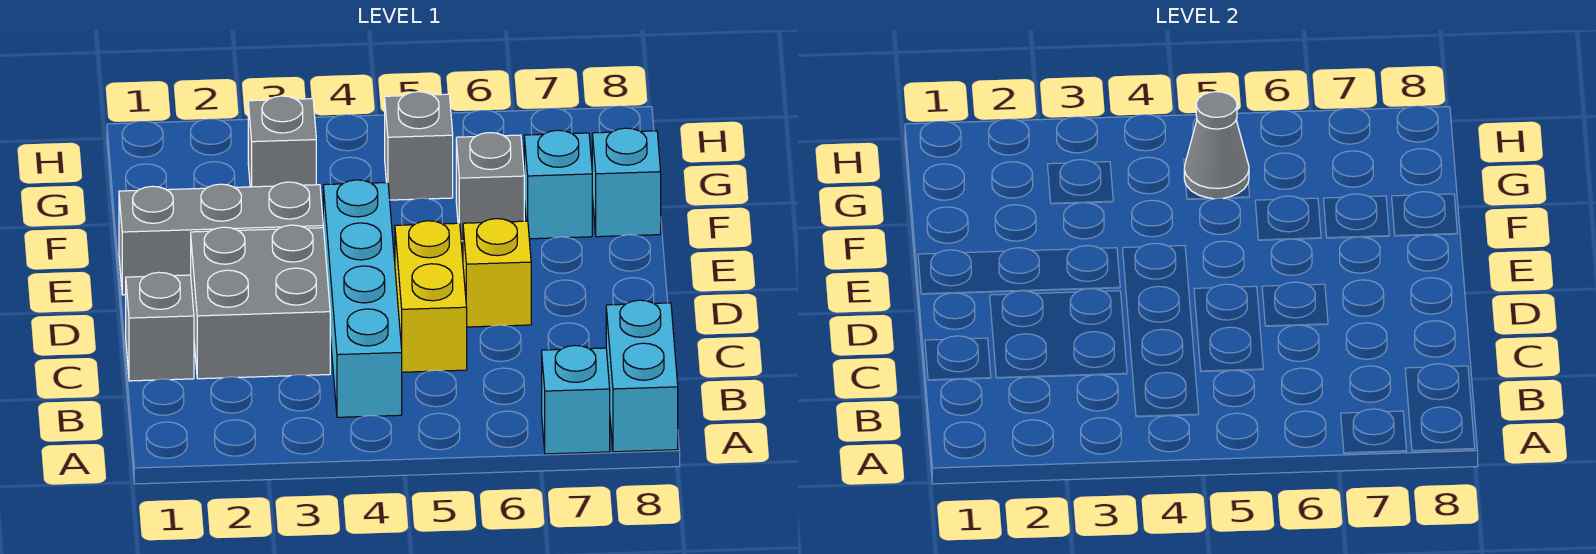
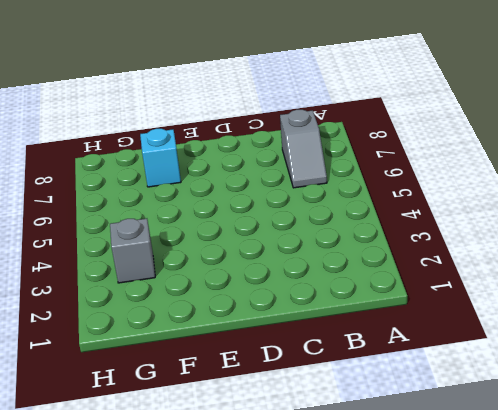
grey slope B6:B7 level 1 top 7 -> none
none -> cyan brick A7 level 1
none -> cyan brick A8:B8 level 1
none -> cyan brick B4:E4 level 1

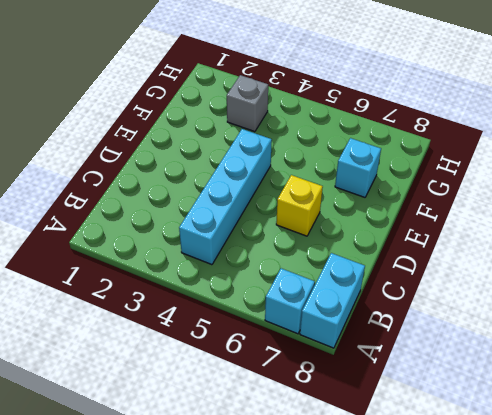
none -> grey brick C1 level 1
none -> grey brick C2:D3 level 1
none -> yellow brick C5:D5 level 1

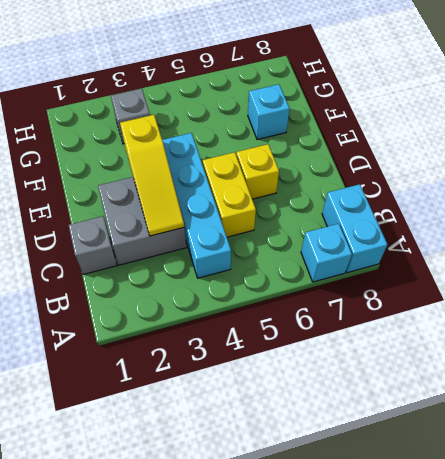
yellow slope C3:E3 level 2 top E -> none
none -> grey brick E1:E3 level 1
none -> grey brick F6 level 1
none -> cyan brick F8 level 1

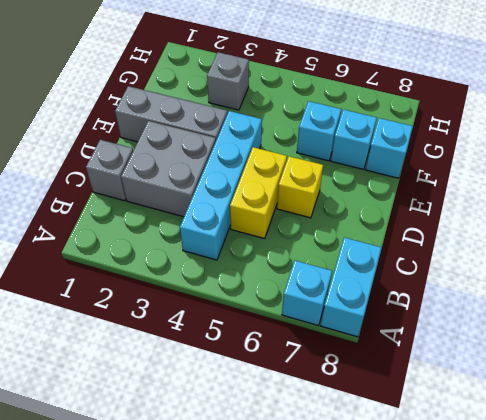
cyan brick F6 level 1 -> grey brick F6 level 1
none -> grey brick G5 level 1
none -> grey cone G5 level 2

